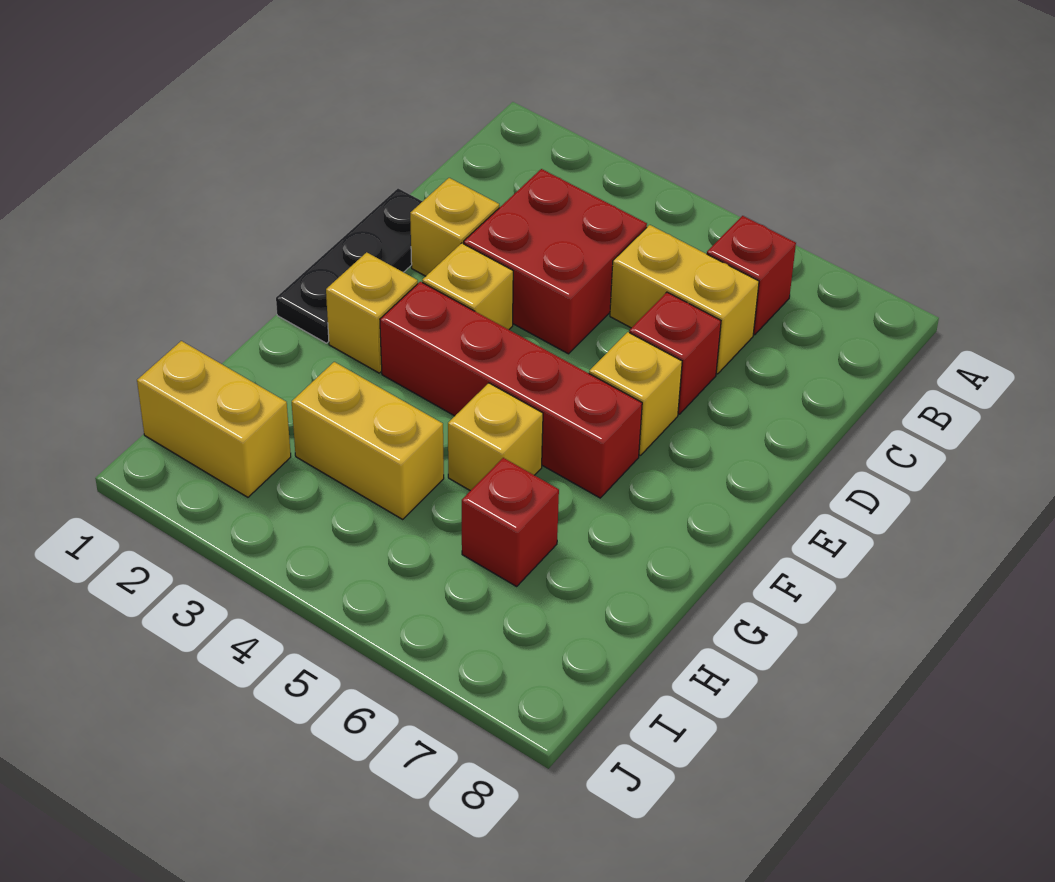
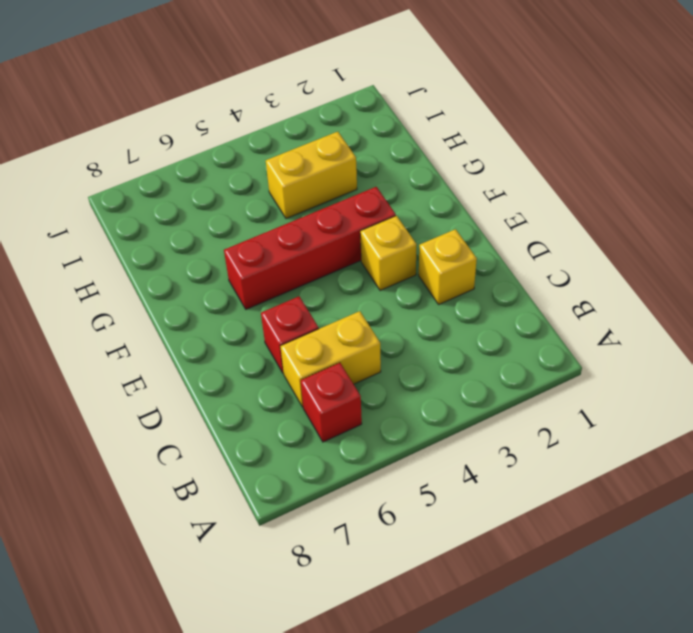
none -> red brick C3:D4 level 1
none -> black plate D1:F1 level 1
none -> yellow brick E6 level 1

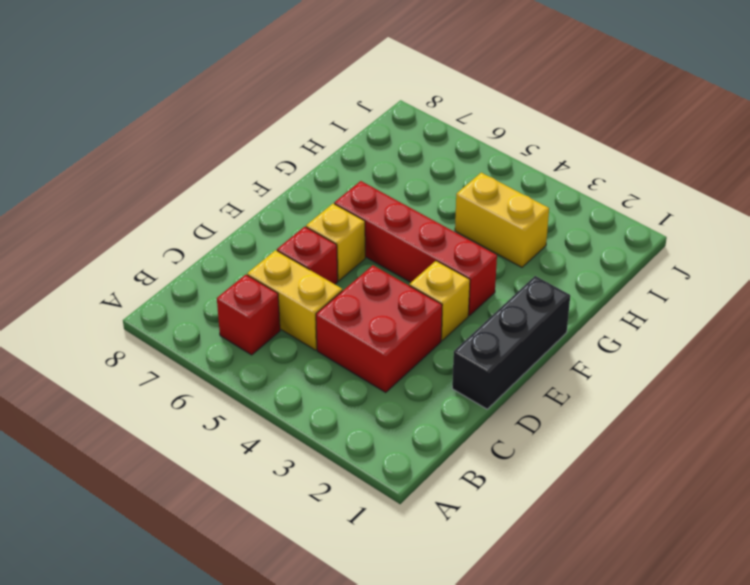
black brick D1:F1 level 1 -> black plate D1:F1 level 1
none -> yellow brick D2 level 1
none -> yellow brick F2 level 1
none -> yellow brick G5 level 1

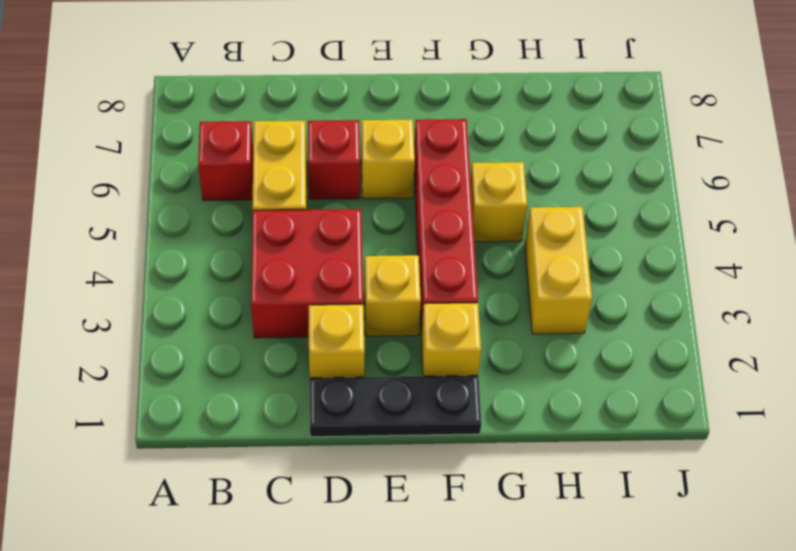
none -> red brick H6 level 1
none -> yellow brick I1:I2 level 1

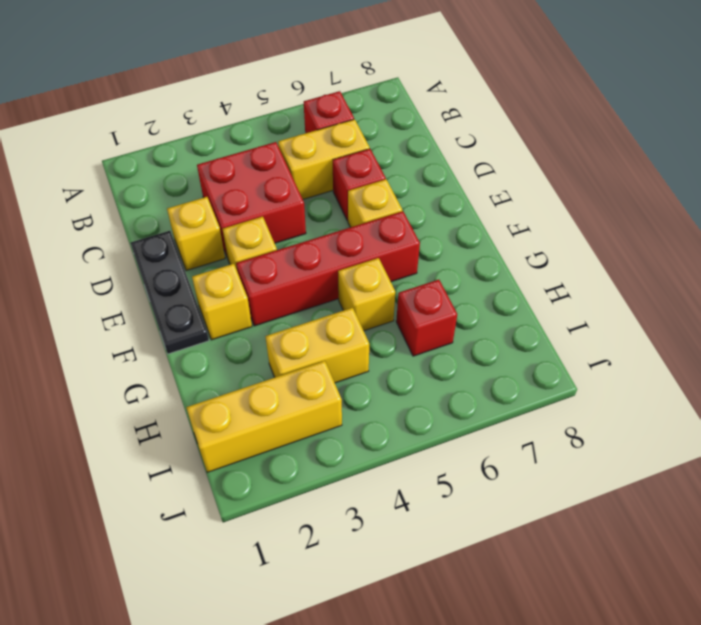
yellow brick I1:I3 level 1 -> yellow brick I1:I2 level 1

